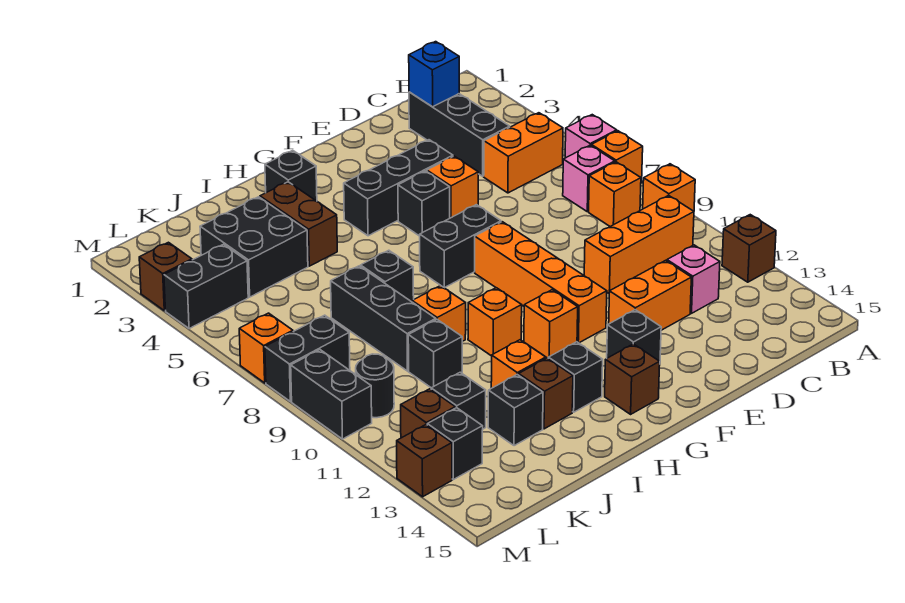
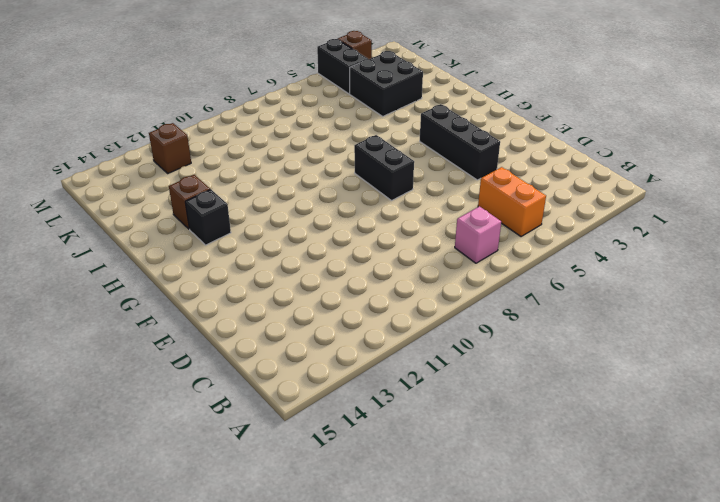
none -> pink brick A6 level 1
none -> orange brick A7 level 1
none -> orange brick A9 level 1
none -> brown brick A12 level 1

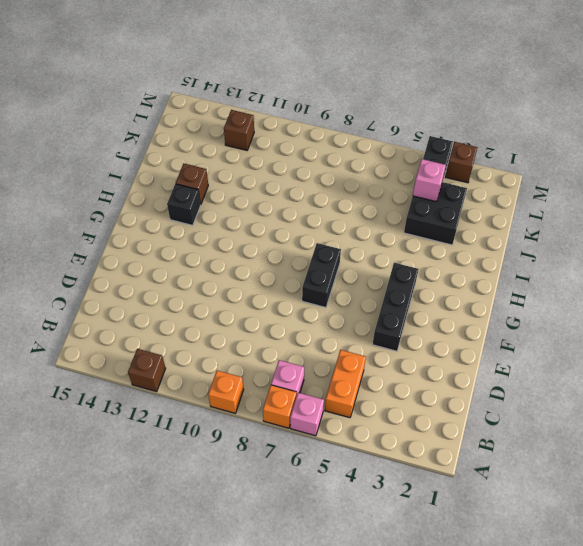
pink brick K4 level 2 -> pink brick C12 level 1
none -> orange brick B8 level 1
none -> orange brick B10:D10 level 1
none -> black brick C2:C4 level 1
none -> orange brick D12:E12 level 1

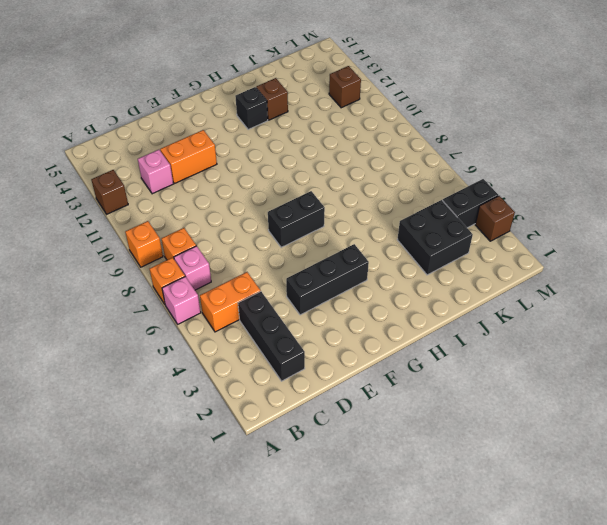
none -> orange brick B10:D10 level 1
none -> orange brick E5 level 1
none -> black brick F5 level 1
none -> orange brick F8:F11 level 1

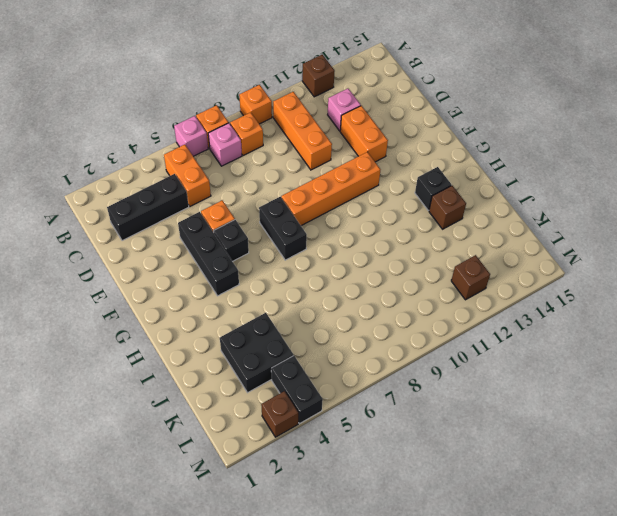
none -> black brick F13 level 1
none -> orange brick G11 level 1
none -> brown brick G14 level 1
none -> black brick H2 level 1

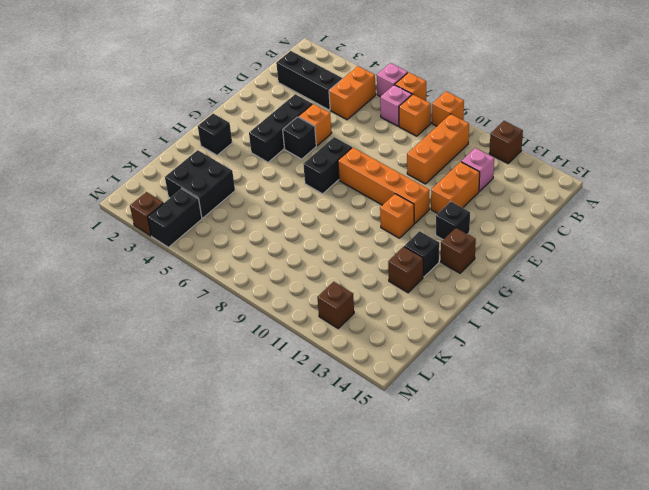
none -> orange brick H10 level 1
none -> brown brick I3:I4 level 1
none -> black brick I7 level 1
none -> orange brick I9 level 1

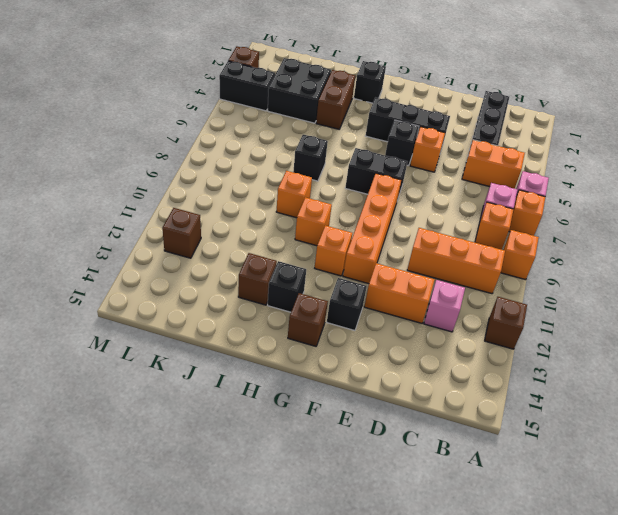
none -> orange brick I12 level 1
none -> black brick J7:J9 level 1
none -> black brick J10 level 1
none -> black brick J13 level 1

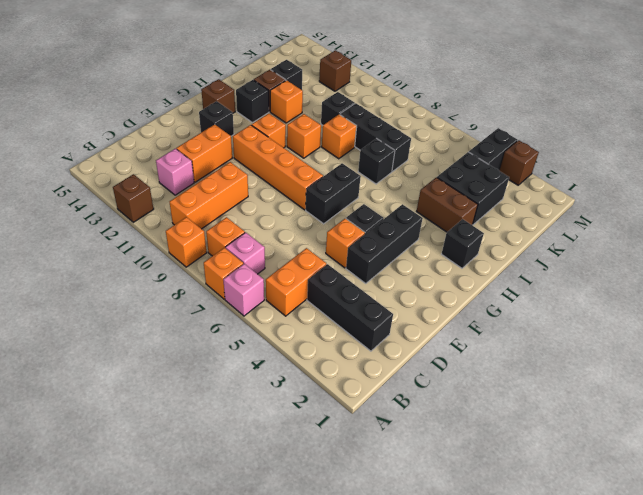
none -> black brick K12 level 1
none -> black brick L8:M8 level 1
none -> black round brick L10 level 1
none -> black brick L13 level 1

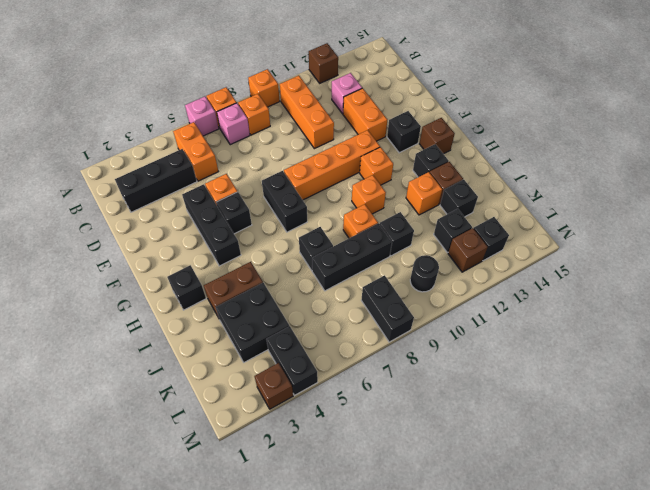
none -> orange brick M7 level 1
none -> black brick M9:M10 level 1
none -> brown brick M13 level 1
none -> blue brick C2 level 2

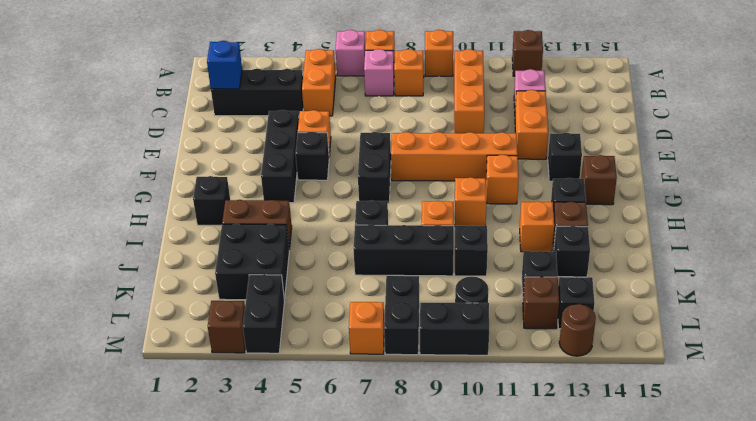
brown round brick M13 level 1 -> brown brick M13 level 1

